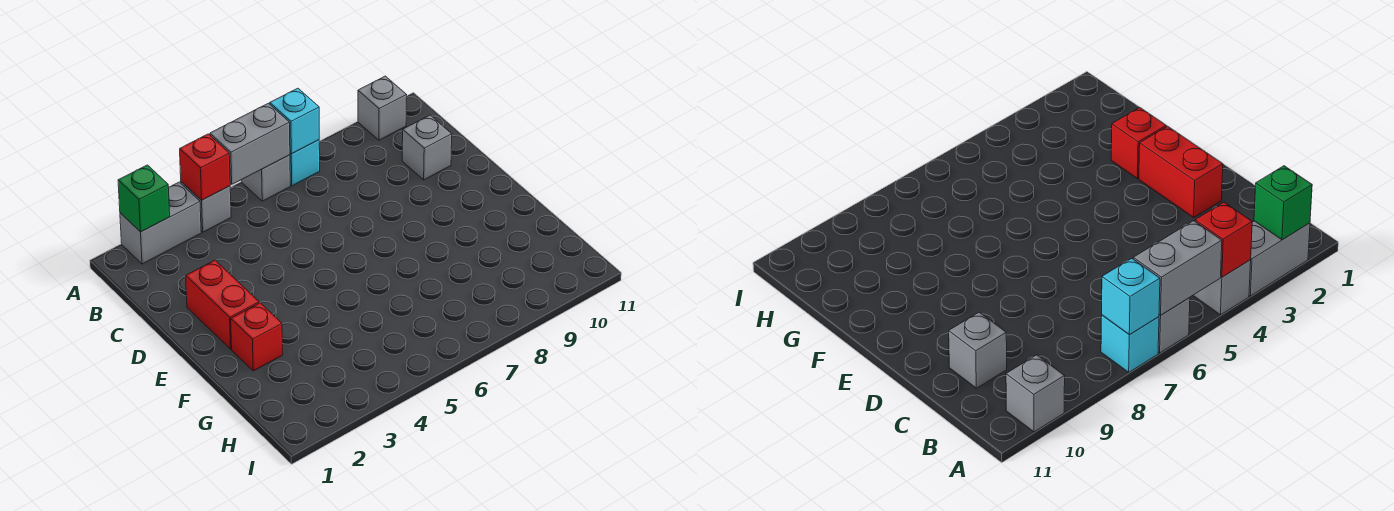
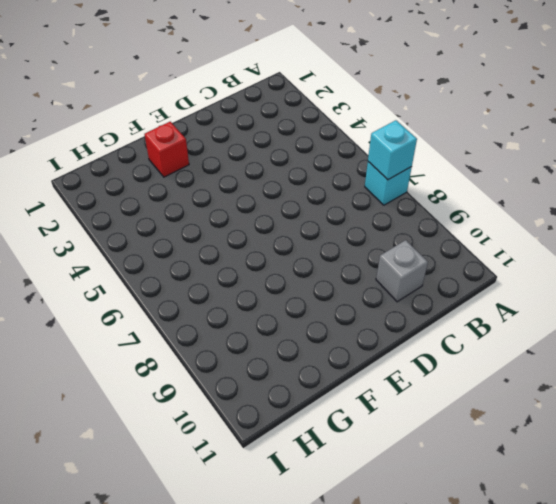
none -> grey brick A2:A3 level 1
none -> grey brick A4 level 1
none -> grey brick A6 level 1

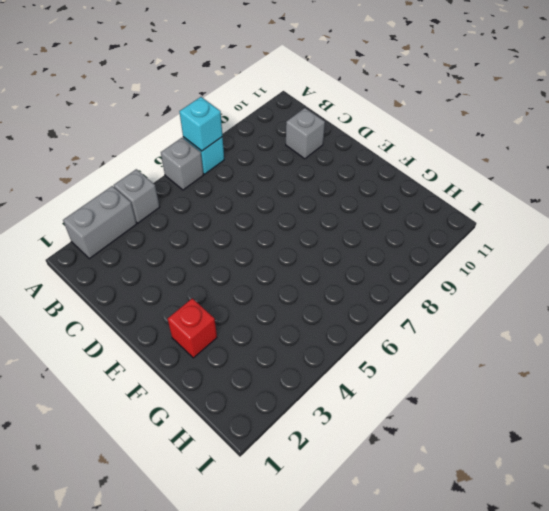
none -> grey brick A10 level 1
none -> red brick D2:E2 level 1
none -> green brick A2 level 2

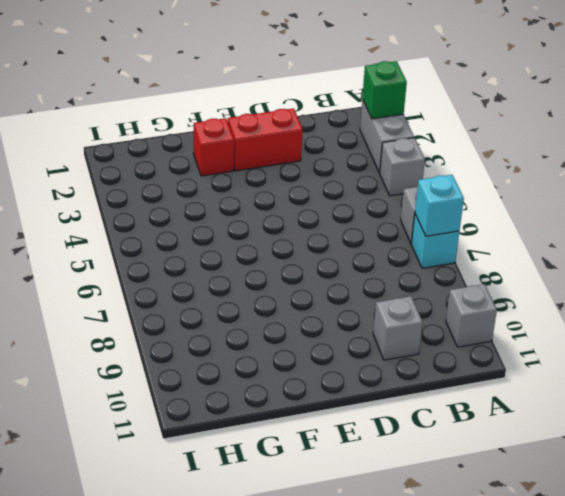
none -> red brick A4 level 2
none -> grey brick A5:A6 level 2

